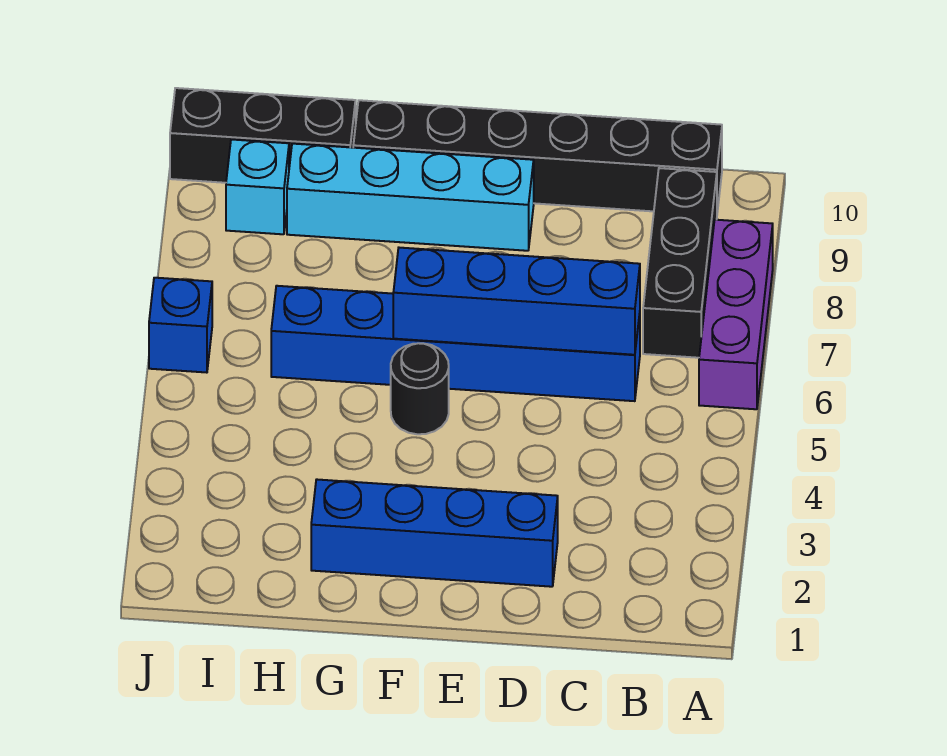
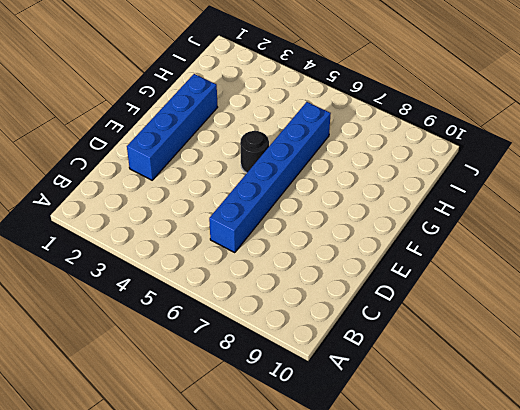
none -> purple brick A6:A8 level 1
none -> black brick B7:B9 level 1

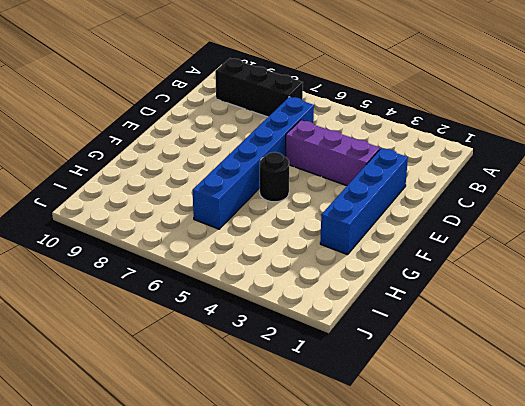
purple brick D3:D5 level 1 -> purple brick A6:A8 level 1
none -> black brick B10:G10 level 1
none -> cyan brick E9:H9 level 1

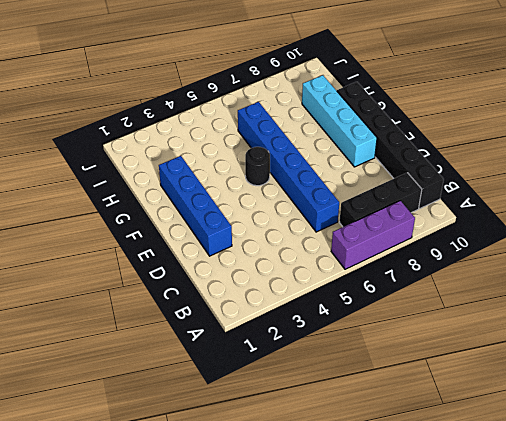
none -> black brick H10:J10 level 1
none -> cyan brick I9 level 1

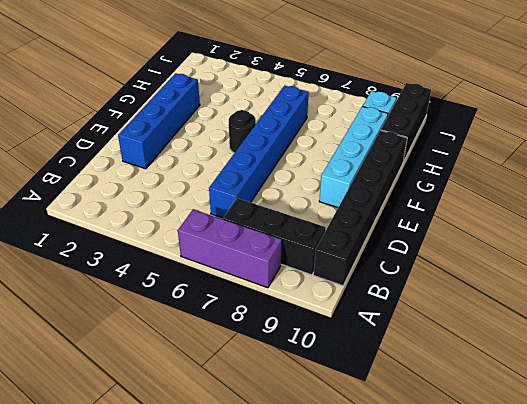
none -> blue brick J6 level 1
none -> blue brick C6:F6 level 2

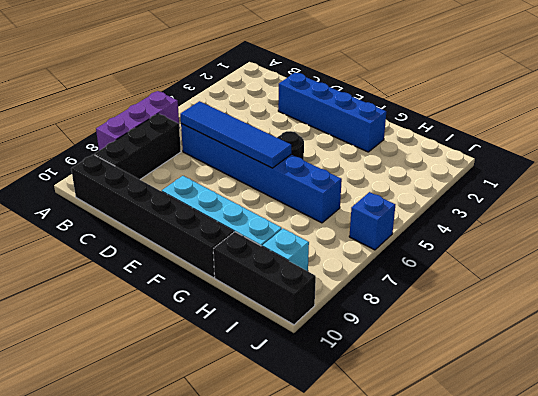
blue tile C6:F6 level 2 -> blue brick C6:F6 level 2

